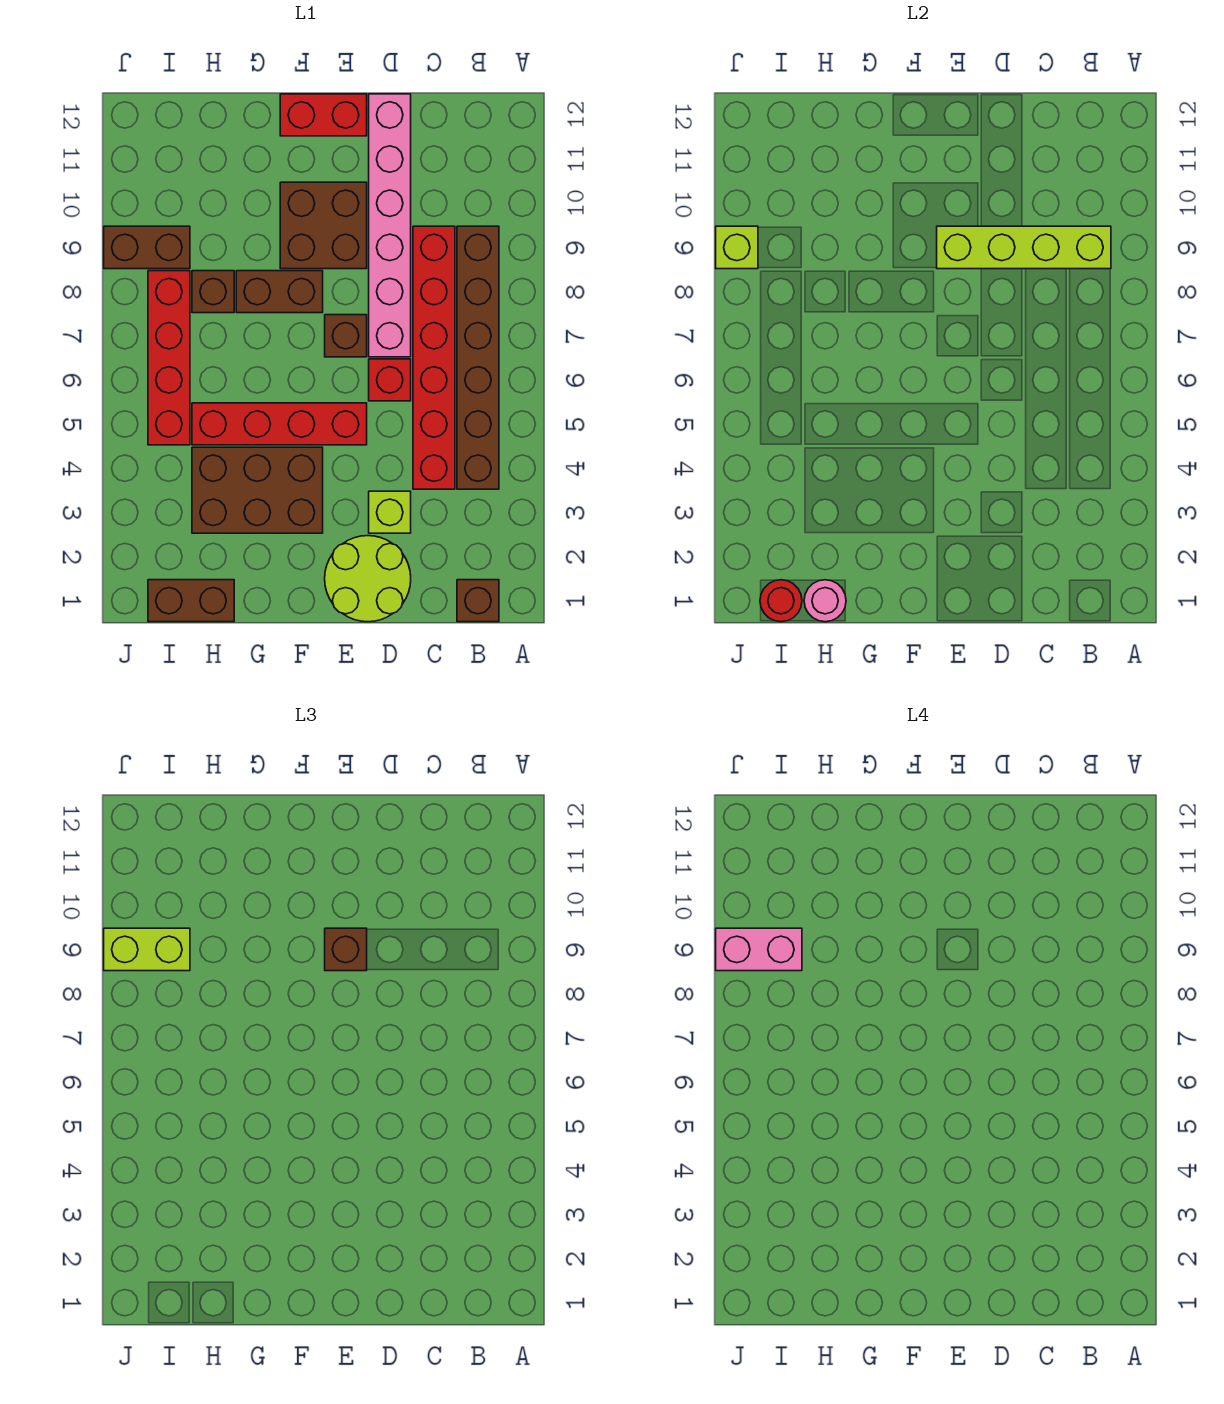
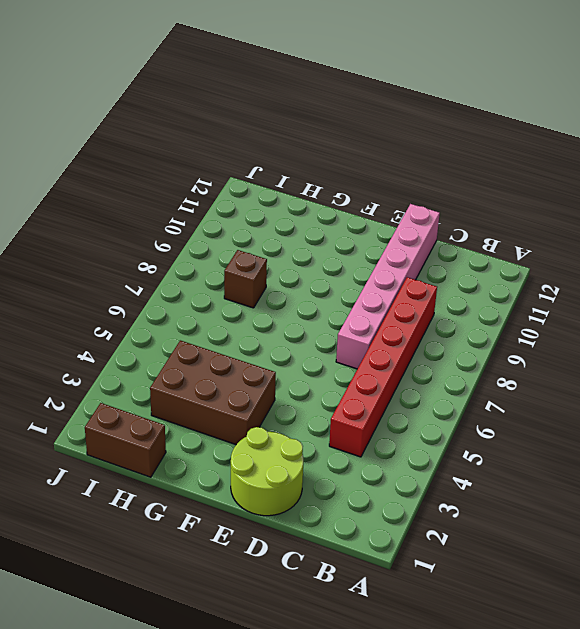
none -> brown brick B1 level 1
none -> brown brick B4:B9 level 1
none -> lime brick D3 level 1

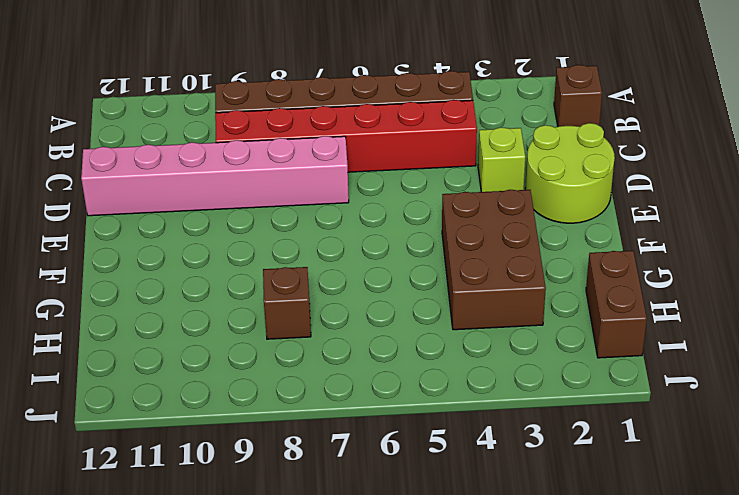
none -> red brick D6 level 1
none -> red brick E5:H5 level 1
none -> brown brick E7 level 1

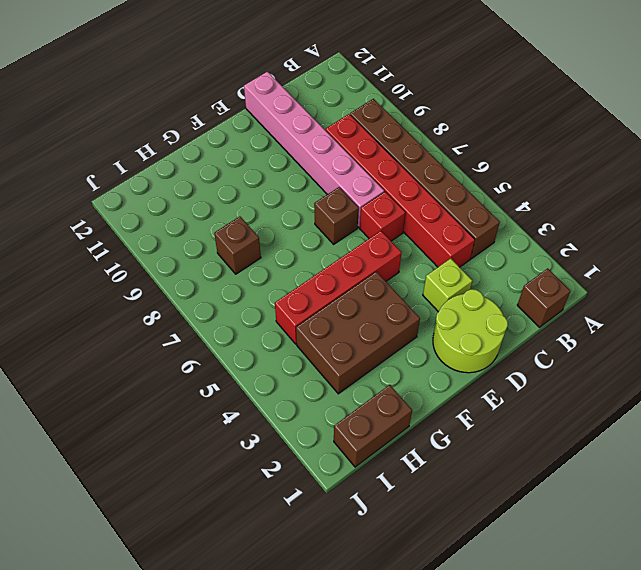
none -> brown brick E9:F10 level 1
none -> red brick E12:F12 level 1
none -> brown brick F8:G8 level 1

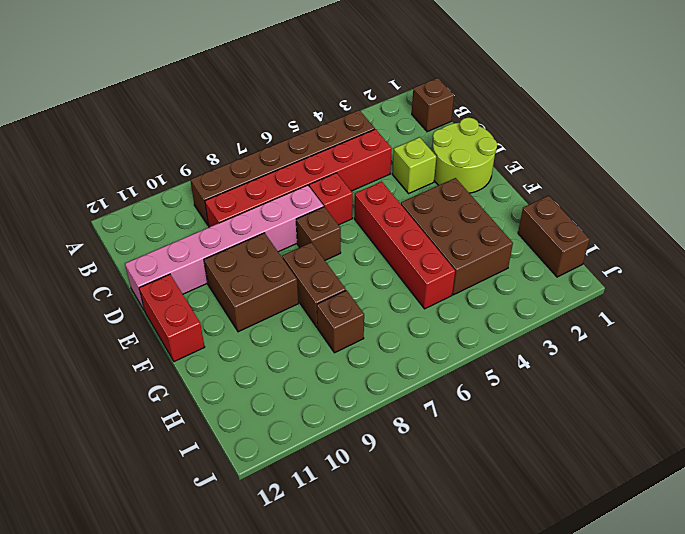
none -> red brick I5:I8 level 1
none -> brown brick I9:J9 level 1
none -> lime brick B9:E9 level 2

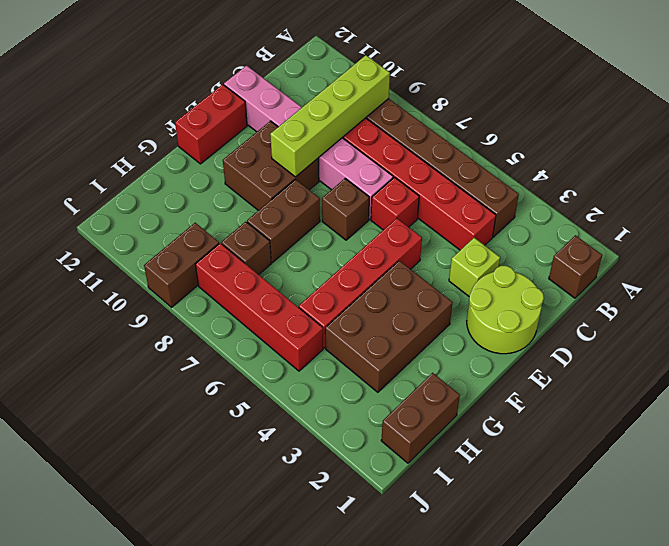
none -> pink round brick H1 level 2
none -> red round brick I1 level 2
none -> lime brick J9 level 2

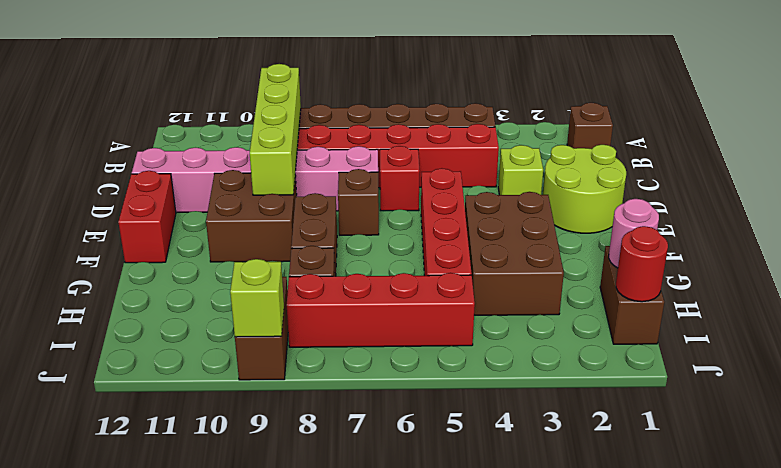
none -> brown brick E9 level 3
none -> lime brick I9:J9 level 3
none -> pink brick I9:J9 level 4

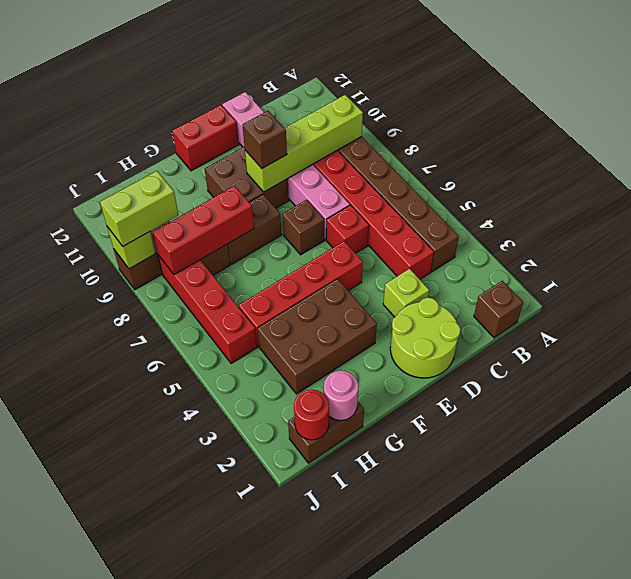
red brick G8:I8 level 2 -> none
none -> pink brick I9:J9 level 4

